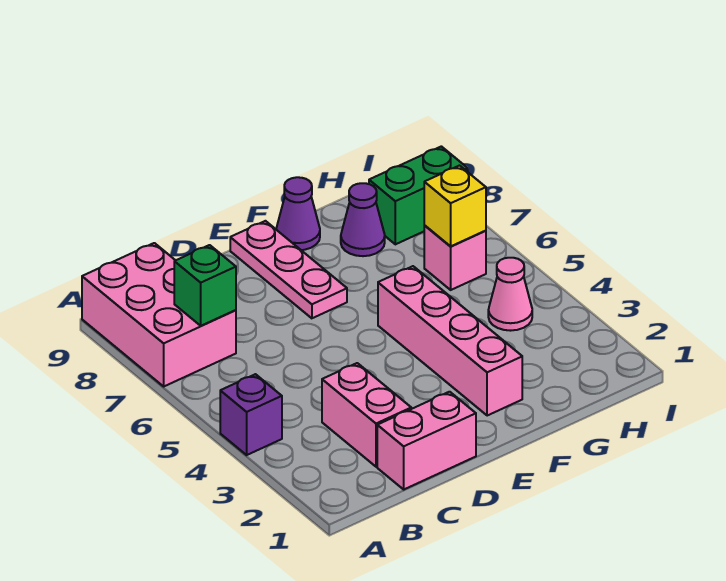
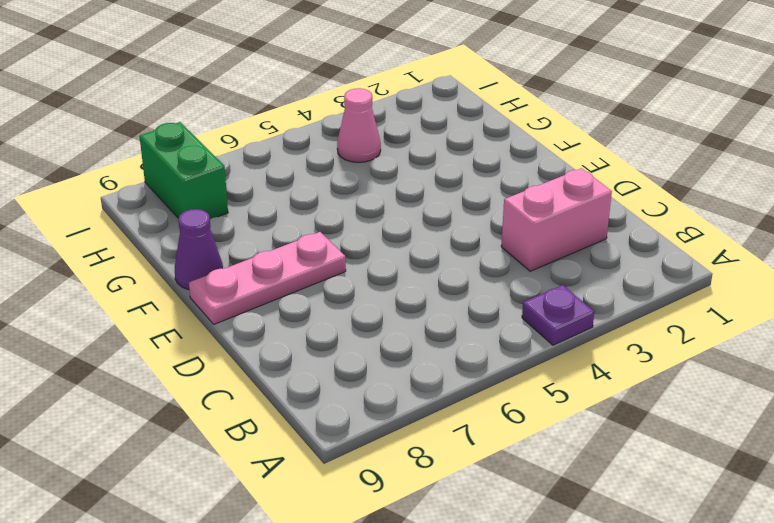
purple plate A4 level 1 -> purple brick A4 level 1
none -> pink brick A7:B9 level 1
none -> pink brick C1:D1 level 1
none -> pink brick F2:F5 level 1

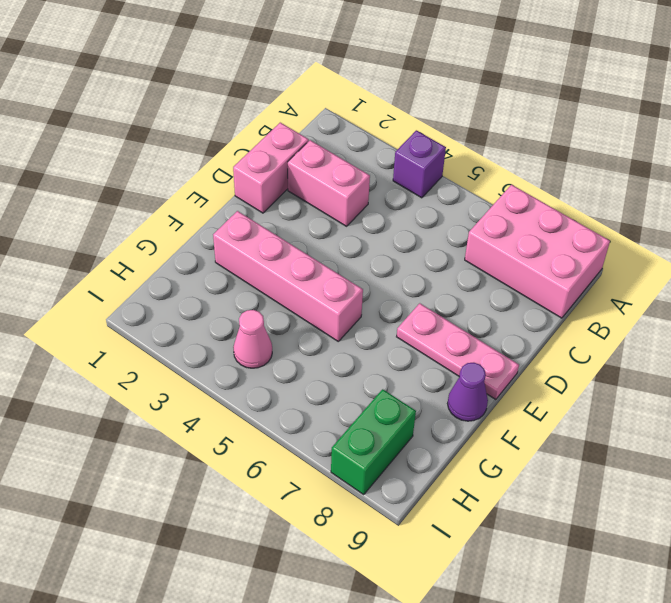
none -> purple cone G8 level 1
none -> pink brick H6 level 1
none -> green brick B7 level 2

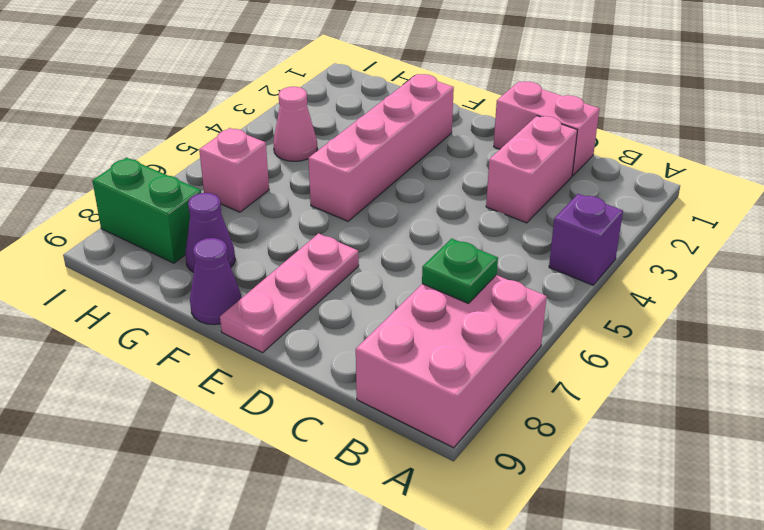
green plate B7 level 2 -> green brick B7 level 2
none -> yellow brick H6 level 2

